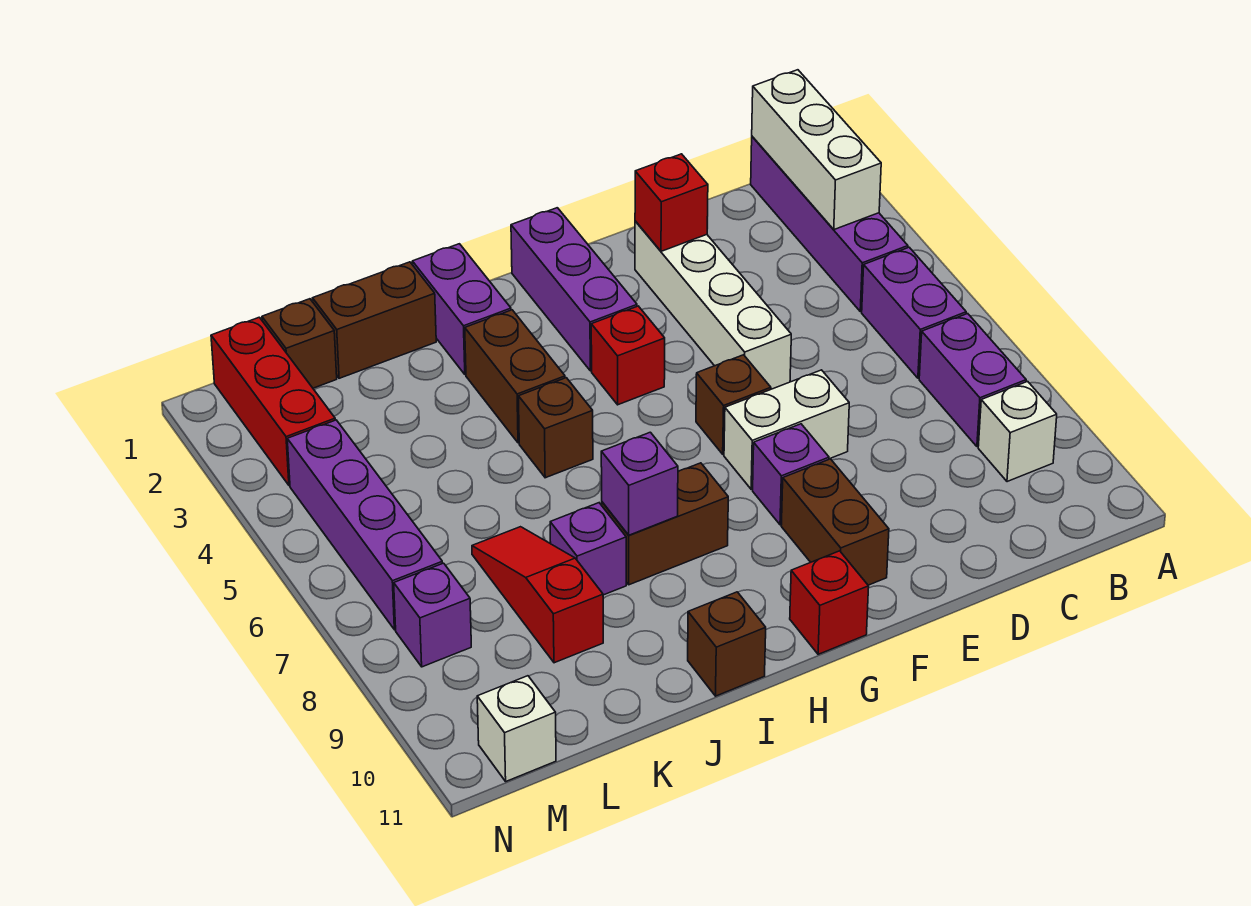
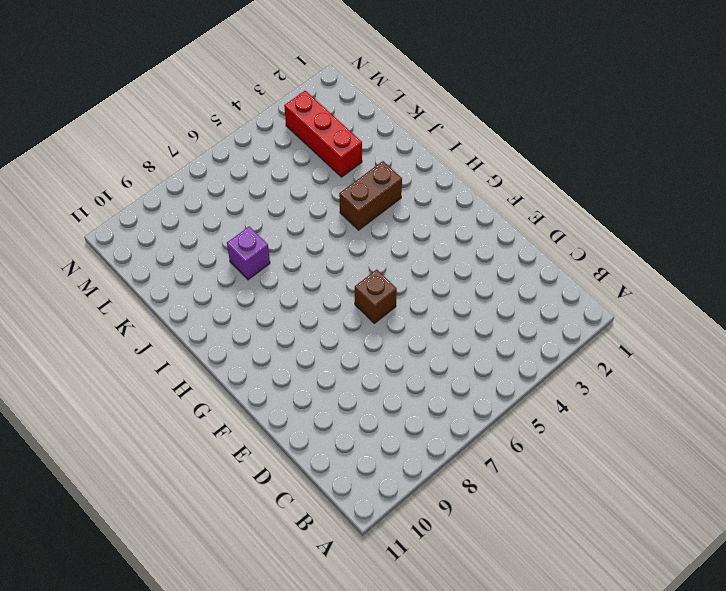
red brick K3:M3 level 1 -> red brick M1:M3 level 1
none -> purple brick B1:B4 level 1
none -> purple brick B5:B6 level 1
none -> purple brick B7:B8 level 1

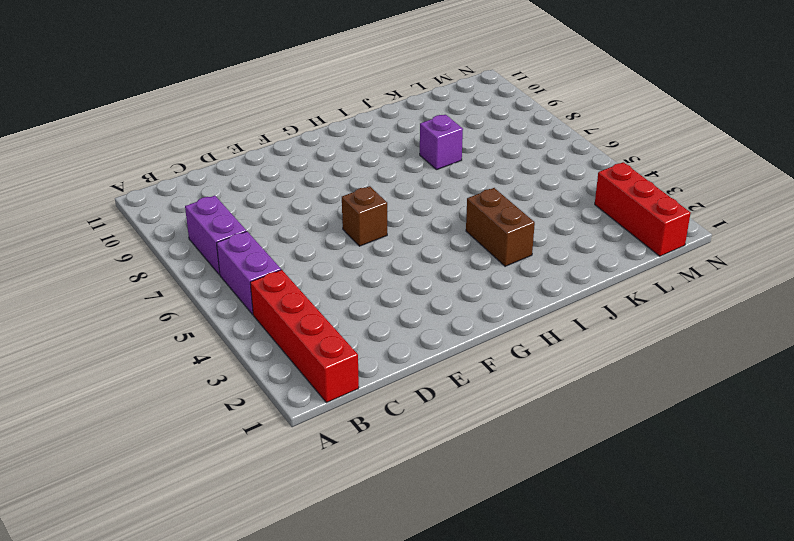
red brick B1:B4 level 1 -> purple brick B1:B4 level 1
none -> white brick B9 level 1
none -> white brick E2:E5 level 1
none -> white brick E7:F7 level 1

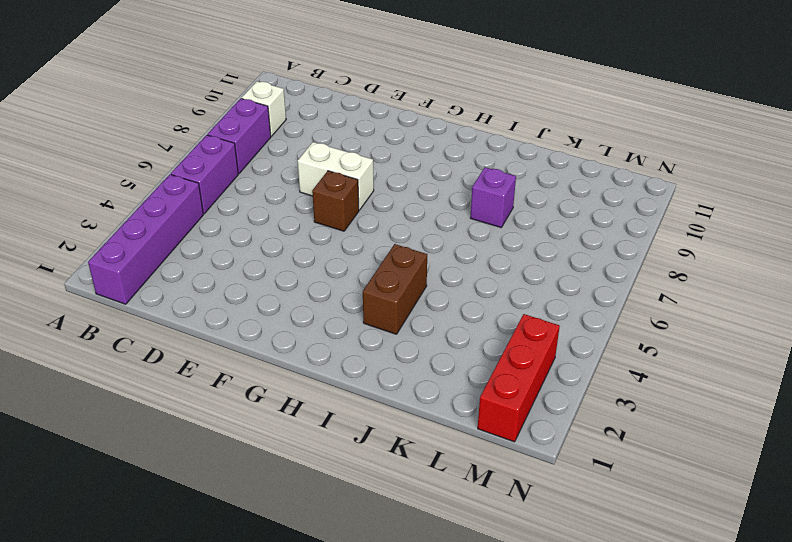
none -> white brick E2:E5 level 1
none -> purple brick F8 level 1
none -> brown brick F9:F10 level 1

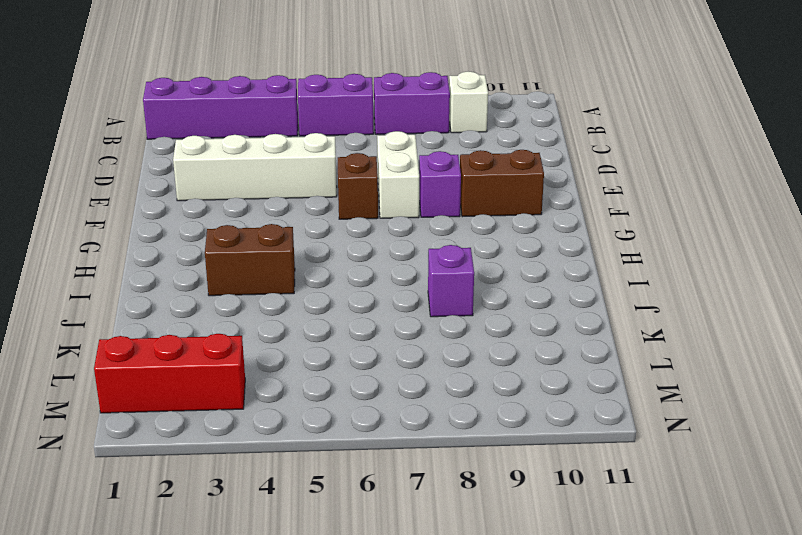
none -> purple brick G1:G3 level 1
none -> red brick G4 level 1
none -> red brick G11 level 1

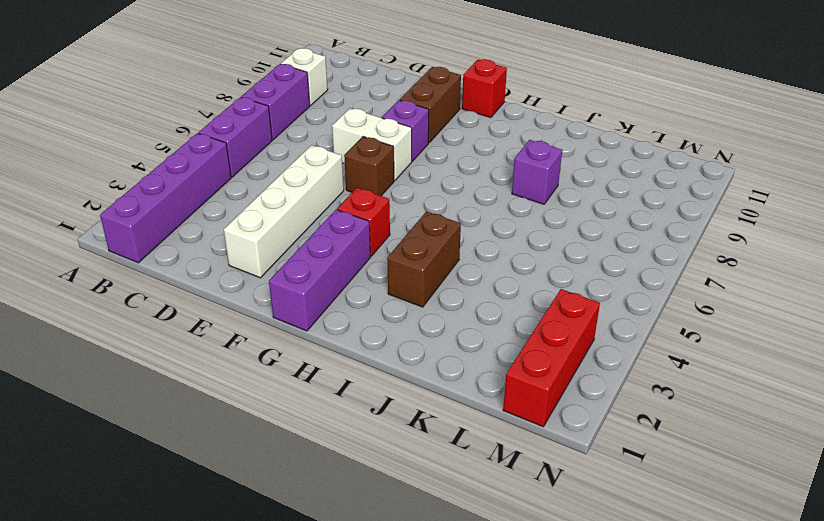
none -> brown brick H8:I8 level 1
none -> purple brick I1:I2 level 1
none -> brown brick I5 level 1

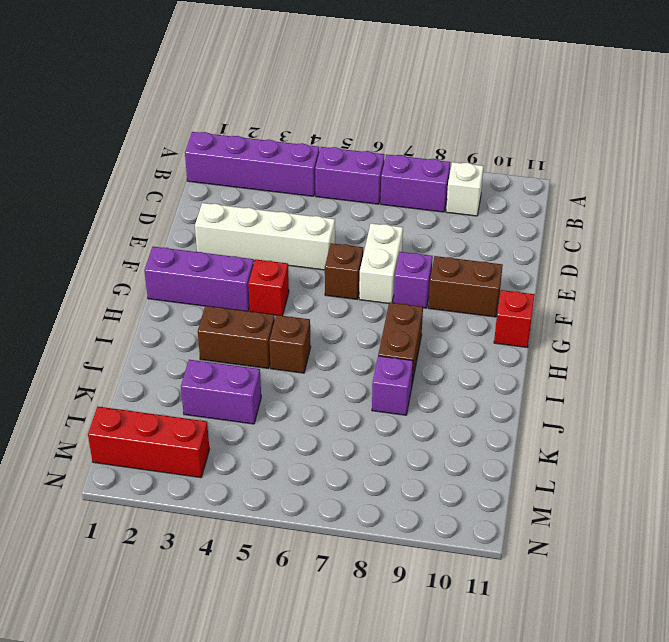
purple brick K3:K4 level 1 -> purple brick I1:I2 level 1
none -> brown brick I11 level 1
none -> brown brick J1:K1 level 1
none -> red slope K7:K9 level 1 top 9

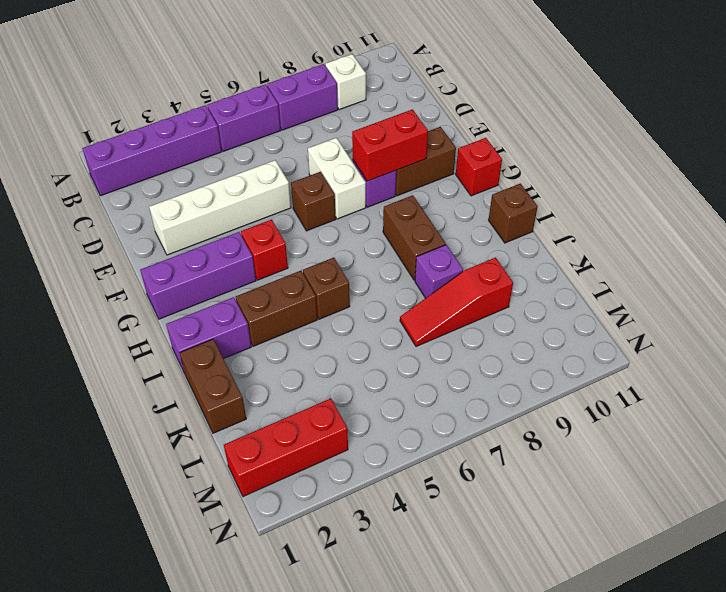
red brick F8:F9 level 2 -> none
none -> brown brick L1 level 1
none -> purple brick M4:M7 level 1
none -> purple brick M8 level 1

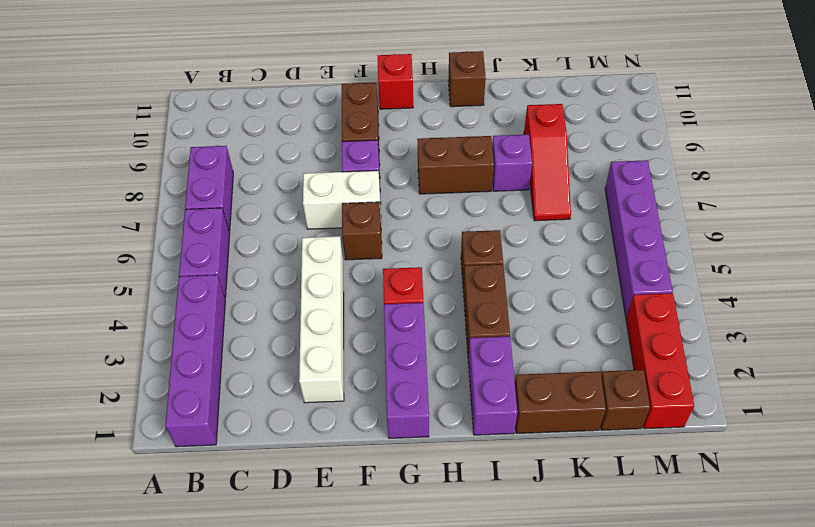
none -> white brick B9 level 1
none -> purple brick M8 level 1
none -> white brick M11 level 1

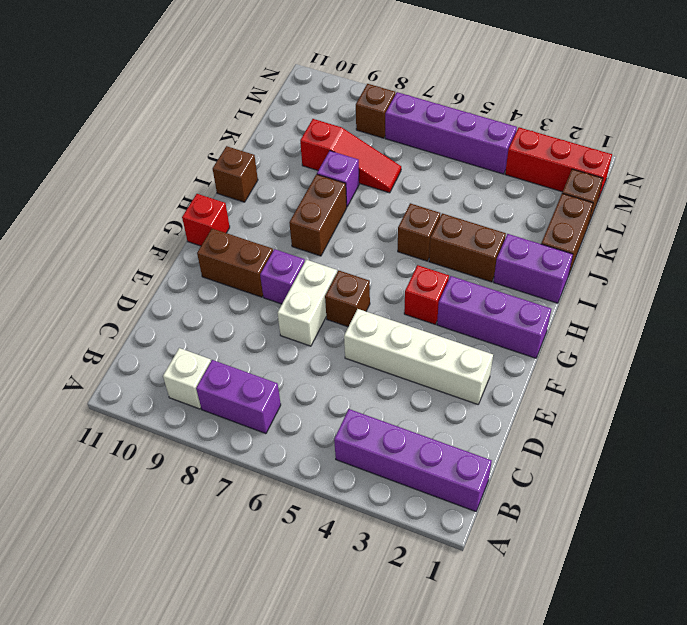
brown brick M8 level 1 -> purple brick M8 level 1
none -> purple brick B5:B6 level 1
none -> white brick M11 level 1
none -> white brick B1:B3 level 2

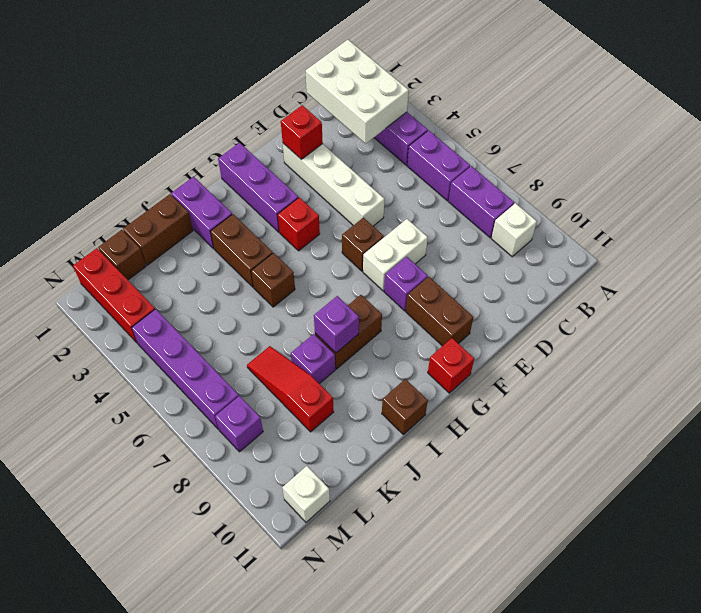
white brick B1:C3 level 2 -> white brick B1:B3 level 2

